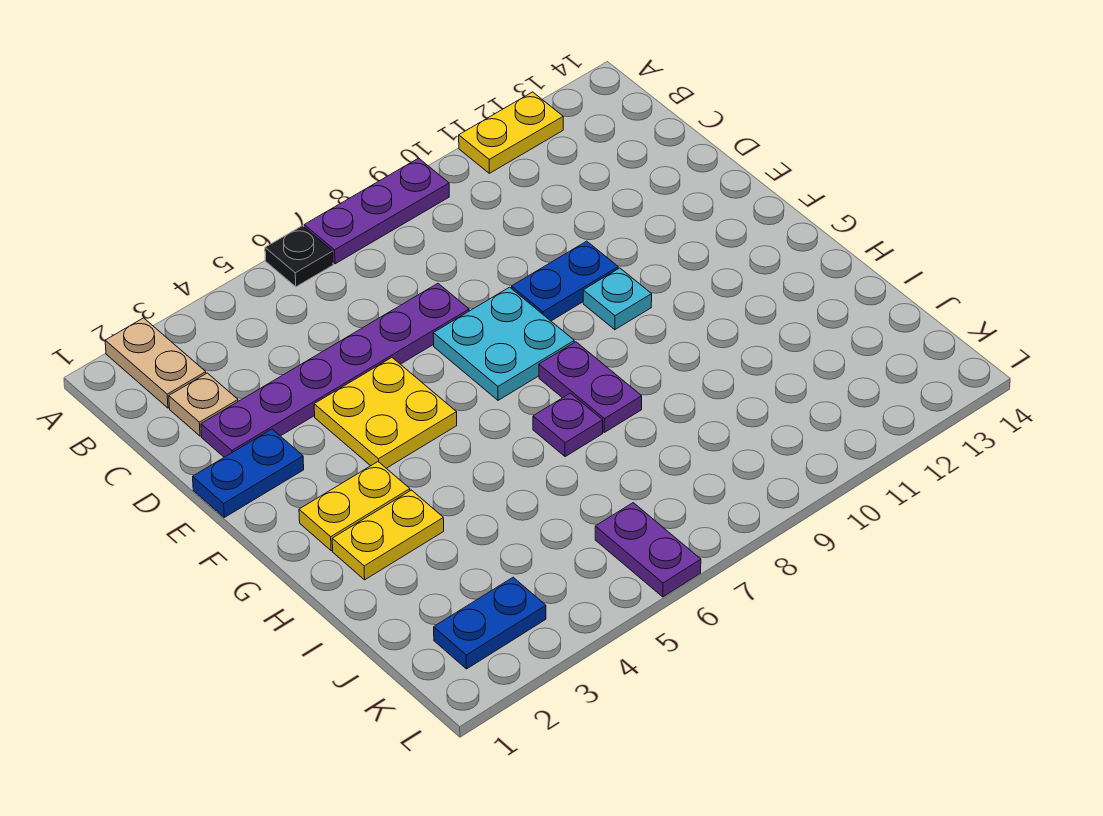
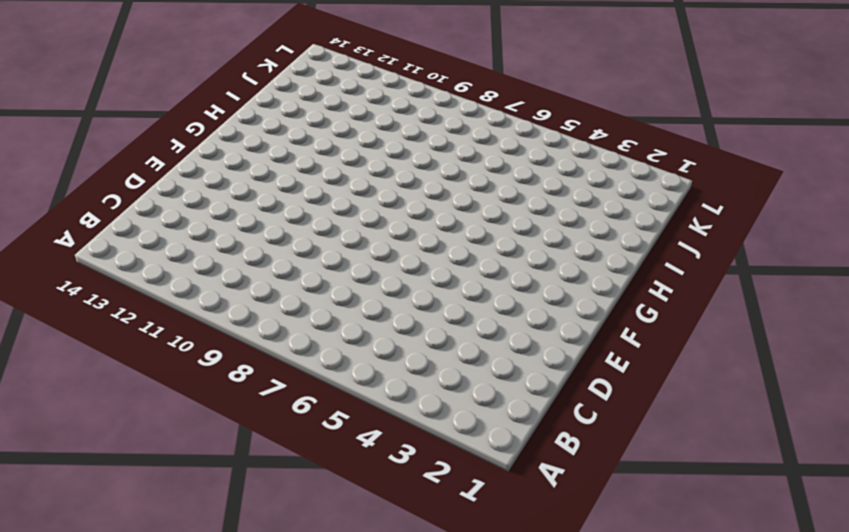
none -> tan plate A2:B2 level 1
none -> black plate A6 level 1
none -> purple plate A7:A9 level 1

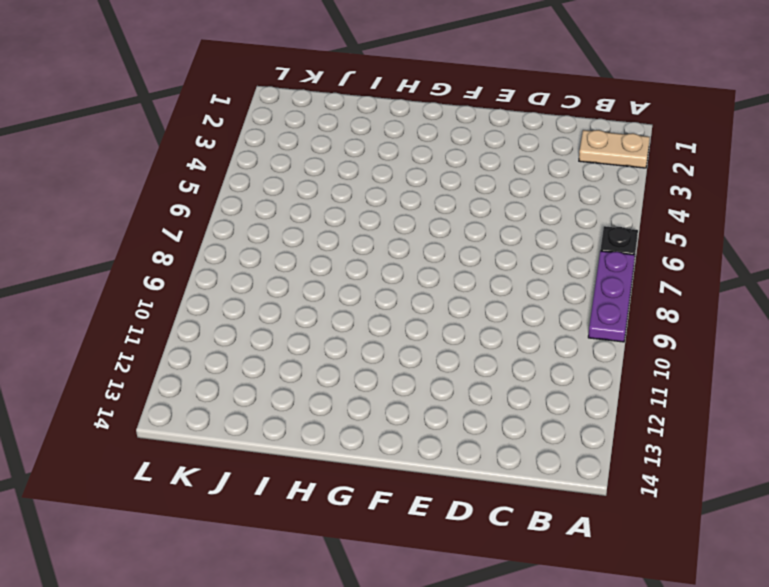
none -> yellow plate A11:A12 level 1
none -> tan plate C2 level 1
none -> purple plate D2:D7 level 1

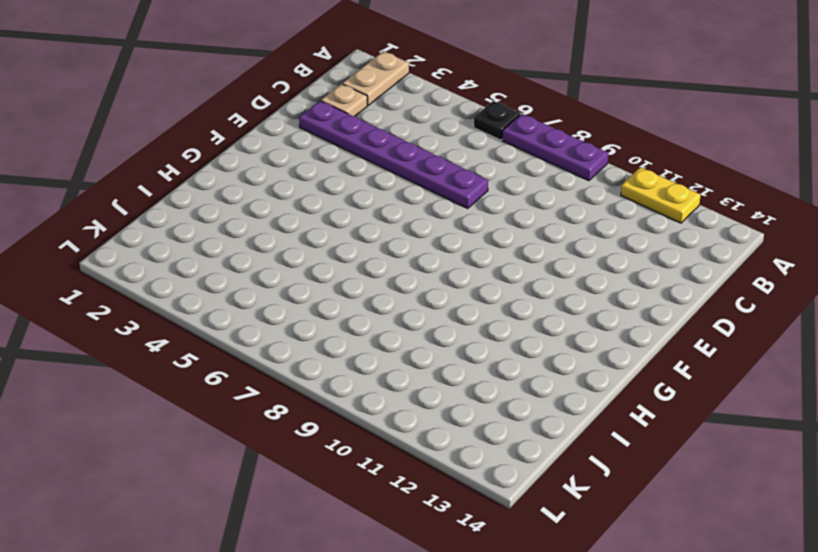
none -> blue plate E1:E2 level 1
none -> yellow plate E4:F5 level 1
none -> cyan plate E7:F8 level 1

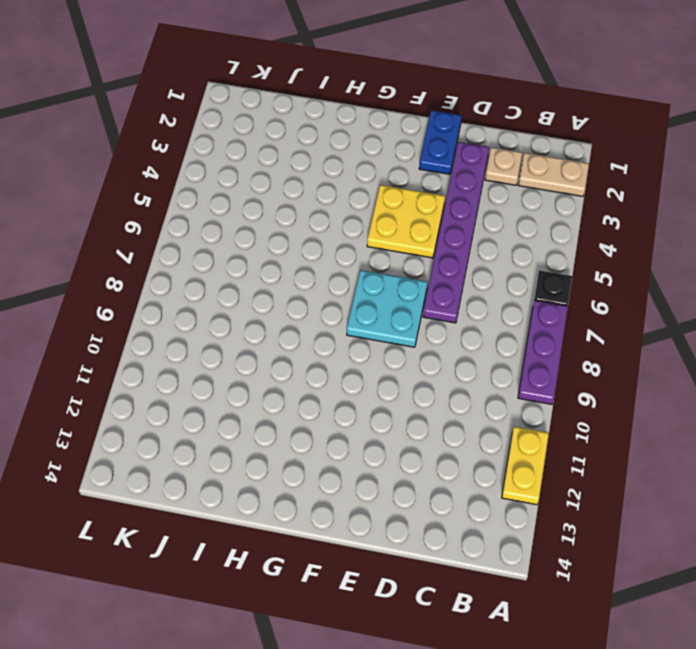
none -> blue plate E9:E10 level 1
none -> cyan plate F10 level 1
none -> yellow plate G2:G3 level 1

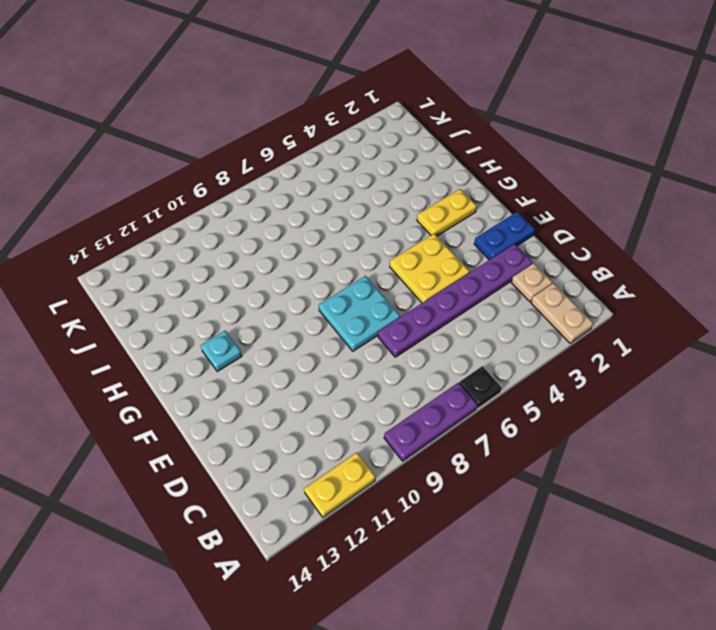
cyan plate G12 level 1 -> cyan plate F10 level 1
none -> blue plate E9:E10 level 1
none -> purple plate G8:H8 level 1
none -> yellow plate H2:H3 level 1

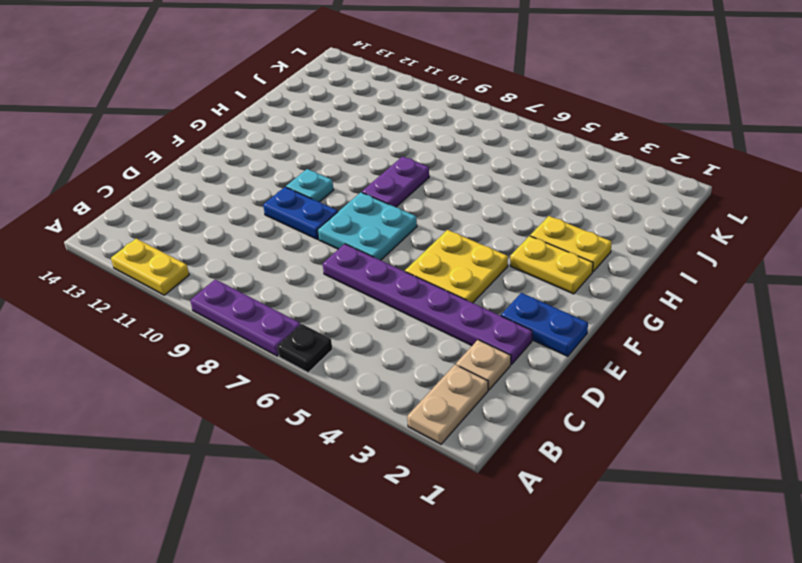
none -> purple plate H7 level 1
none -> blue plate K2:K3 level 1
none -> purple plate K6:L6 level 1

